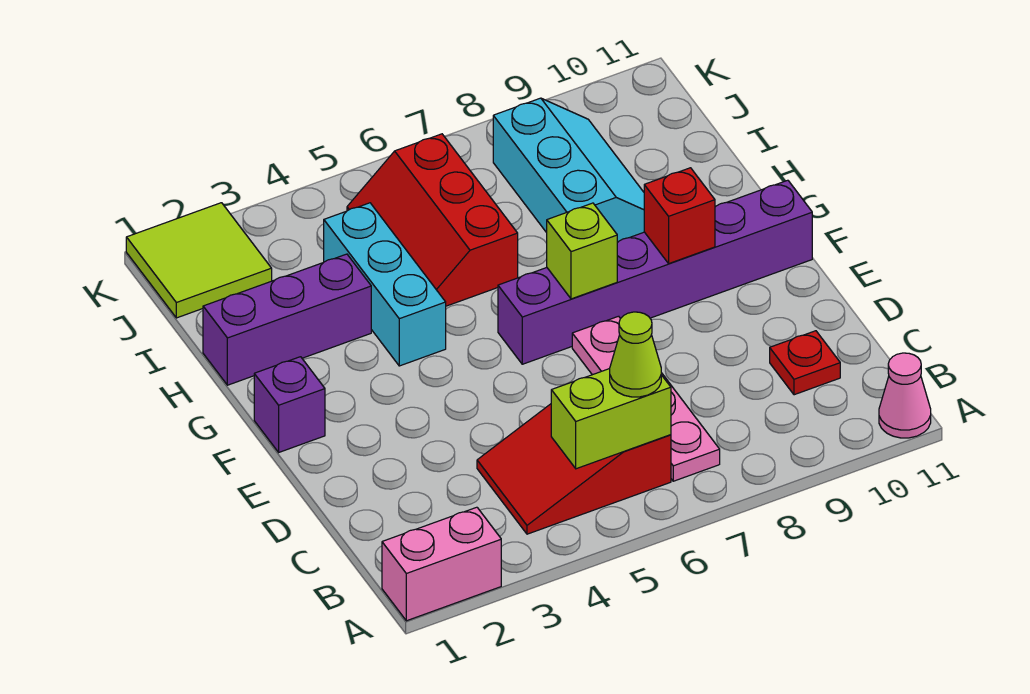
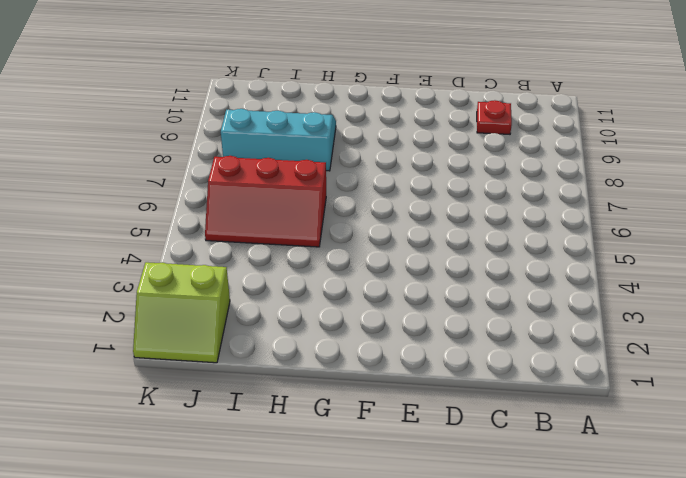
lime slope J1:K2 level 1 top 2 -> lime tile J1:K2 level 1
none -> pink brick A1:A2 level 1
none -> pink cone A11 level 1
none -> red slope B4:C6 level 1 top 6

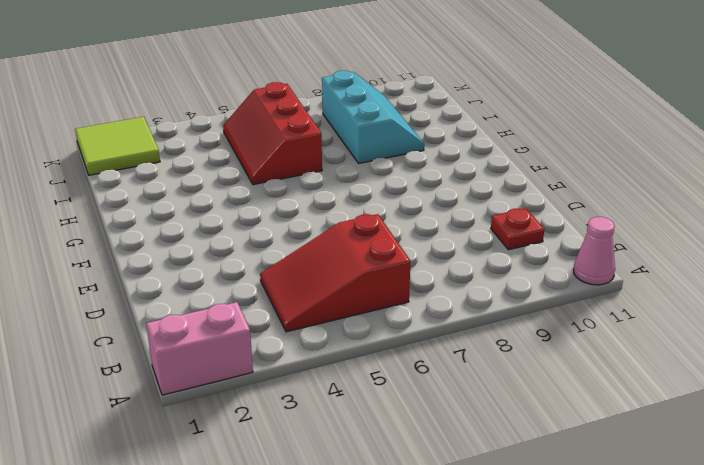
none -> pink plate B7:E7 level 1
none -> purple brick F1 level 1
none -> purple brick F6:F11 level 1

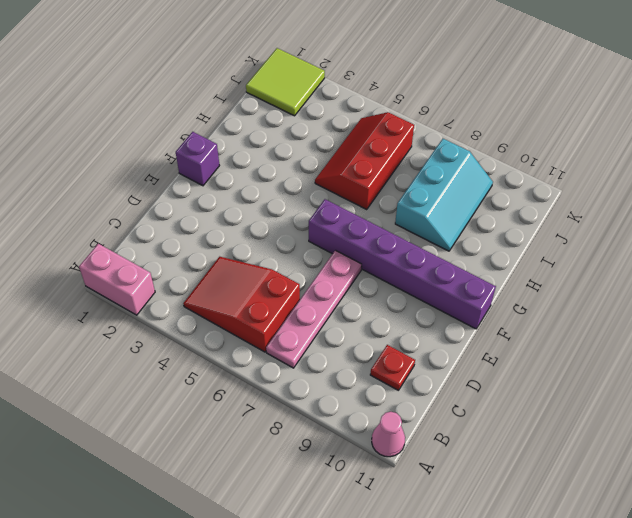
none -> cyan brick G4:I4 level 1
none -> purple brick H1:H3 level 1
none -> lime brick B5:B6 level 2

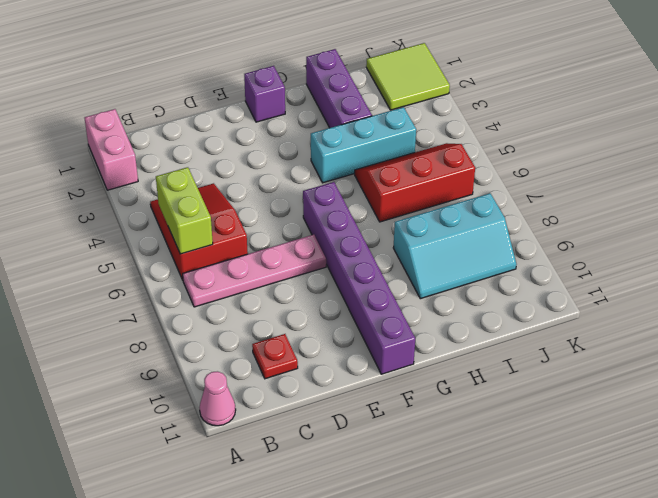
none -> lime brick F7 level 2
none -> red brick F9 level 2
none -> lime cone B6 level 3

